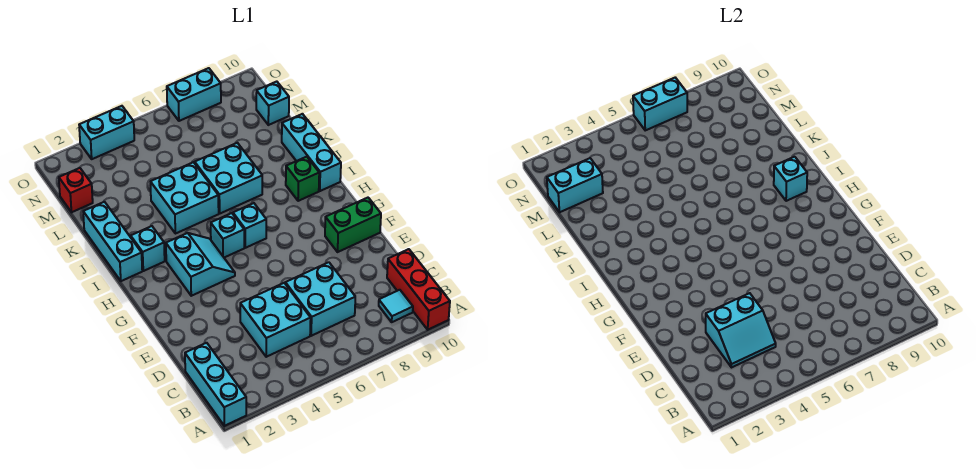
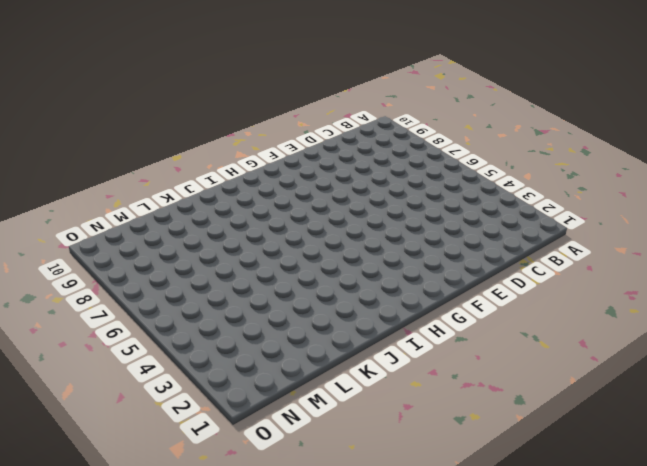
none -> cyan brick A1:C1 level 1
none -> red brick A10:C10 level 1
none -> cyan tile B9 level 1

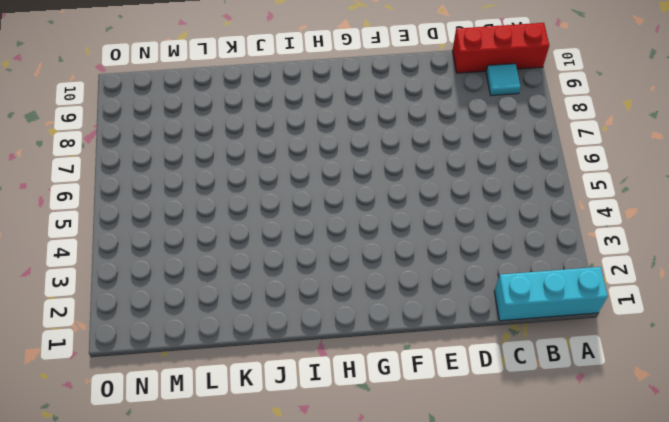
none -> cyan brick C4:D5 level 1
none -> cyan brick C6:D7 level 1
none -> green brick F9:F10 level 1

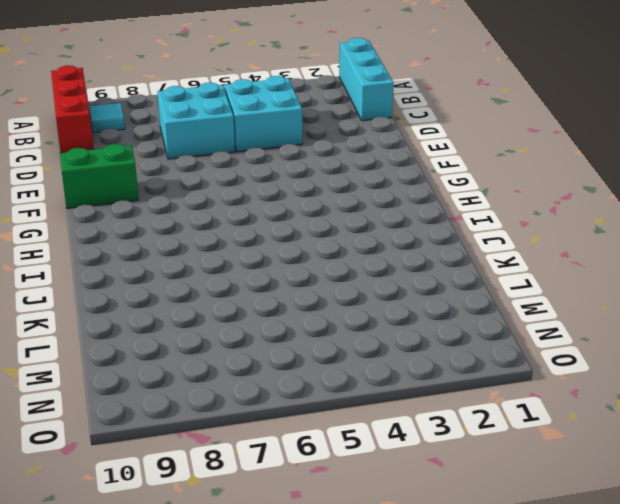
none -> cyan slope G3:H4 level 1 top 3
none -> cyan brick H5 level 1
none -> cyan brick H6 level 1

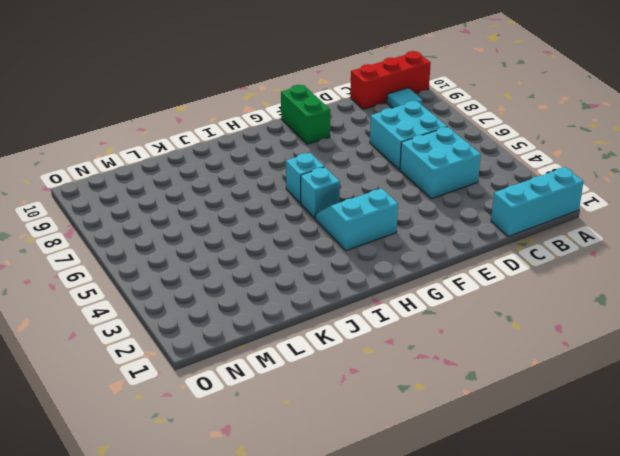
none -> cyan brick I1:K1 level 1
none -> cyan brick I2 level 1
none -> green brick I9 level 1

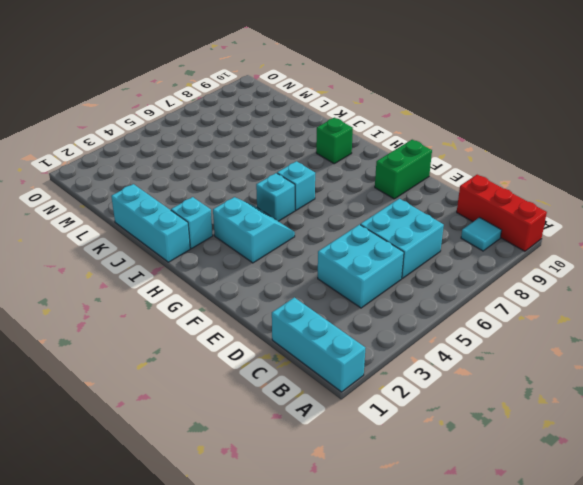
none -> cyan brick I10:K10 level 1
none -> cyan brick J4:K5 level 1
none -> cyan brick J6:K7 level 1

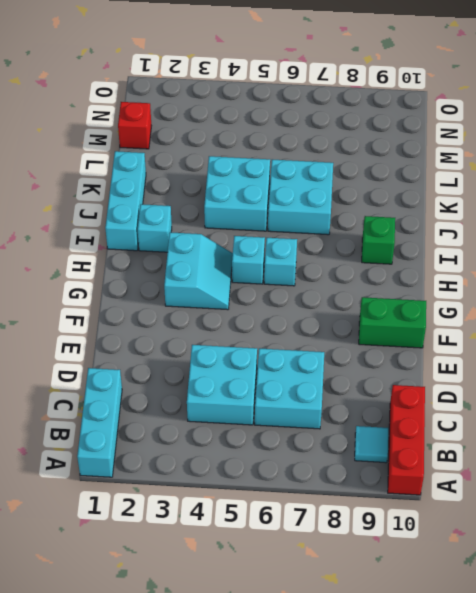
none -> cyan brick I10:K10 level 1
none -> cyan brick M10 level 1
none -> cyan brick O3:O4 level 1

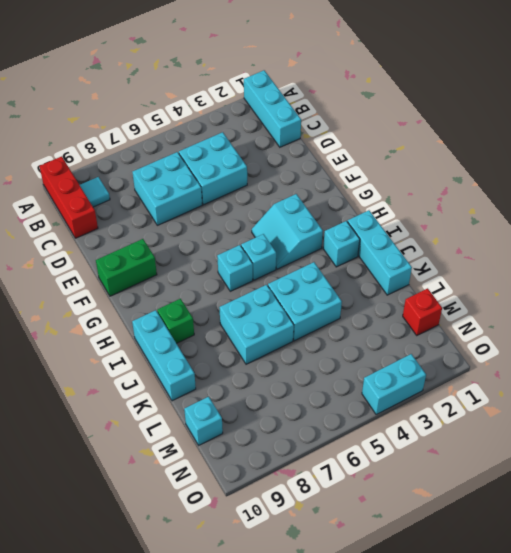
none -> cyan brick O7:O8 level 1
none -> cyan slope C3:D4 level 2 top D
none -> cyan brick I9 level 2

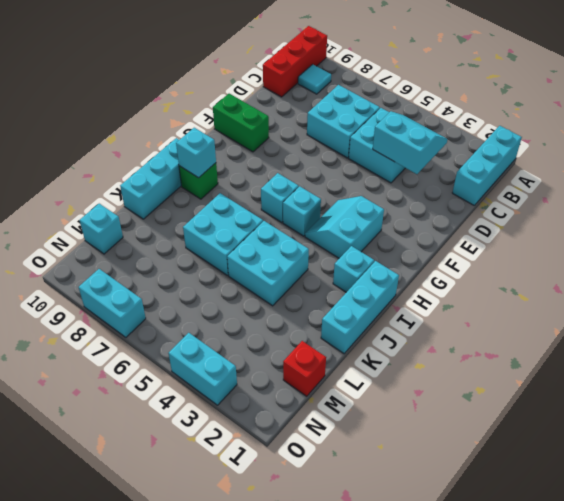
none -> cyan brick M1:M2 level 2
none -> cyan brick O6:O7 level 2

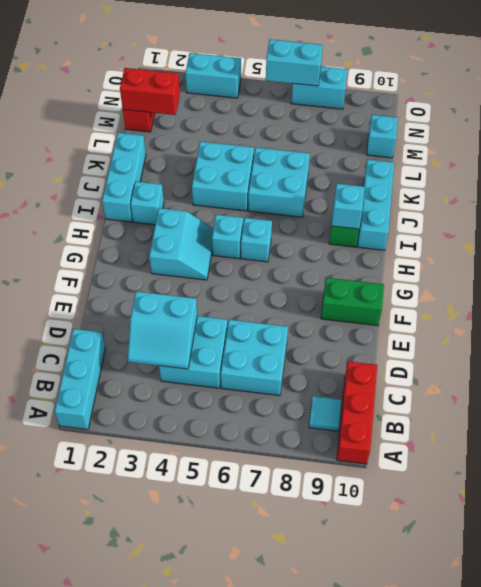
red brick M1:M2 level 2 -> cyan brick M1:M2 level 2

